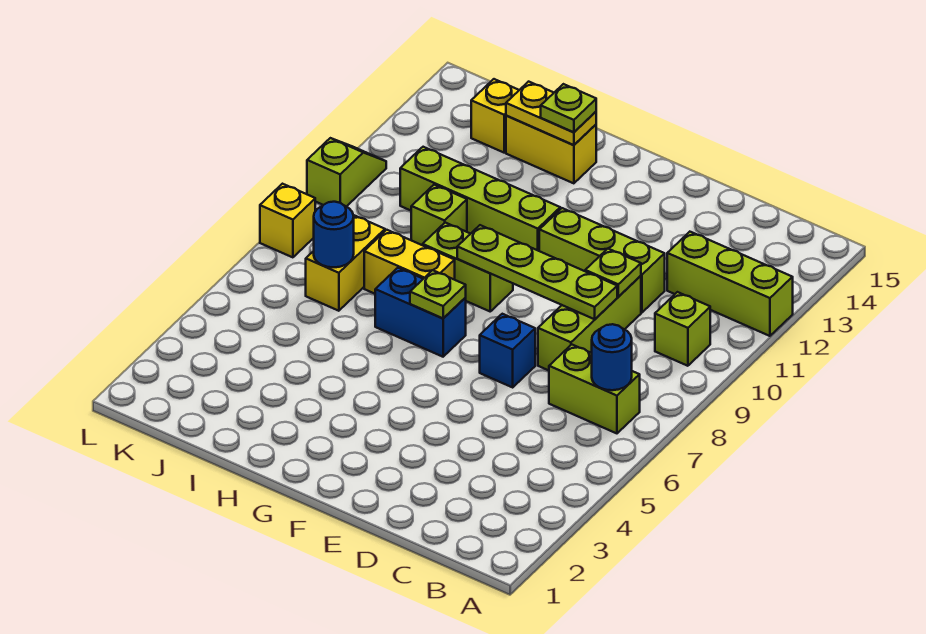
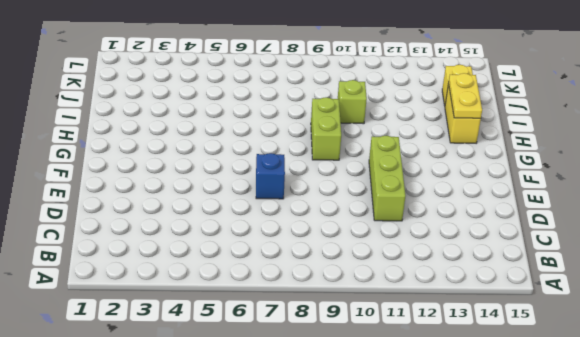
none -> lime brick A12:C12 level 1
none -> lime brick B7:C7 level 1
none -> lime brick B10 level 1

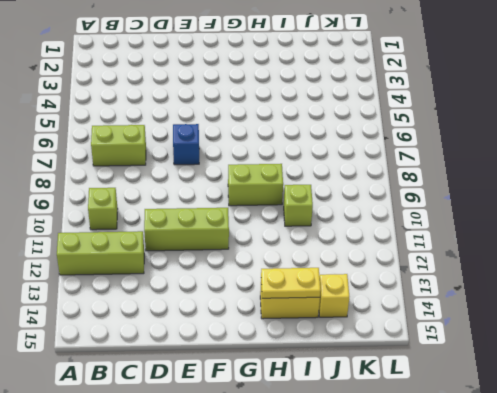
none -> lime brick D8:D10 level 1
none -> blue brick G7:H7 level 1
none -> lime brick G11:J11 level 1

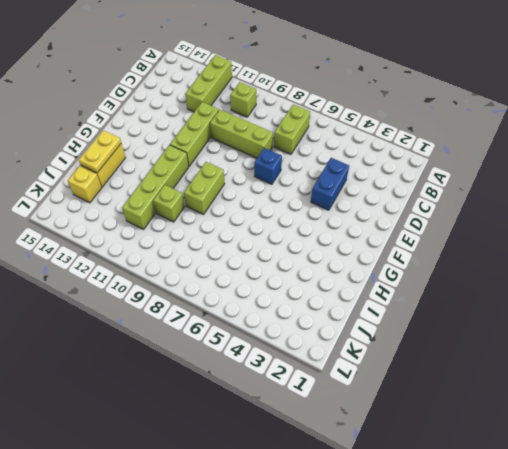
blue brick D4:E4 level 1 -> blue brick G7:H7 level 1
none -> yellow brick H8:I8 level 1
none -> yellow brick J7:J8 level 1
none -> yellow brick L8 level 1

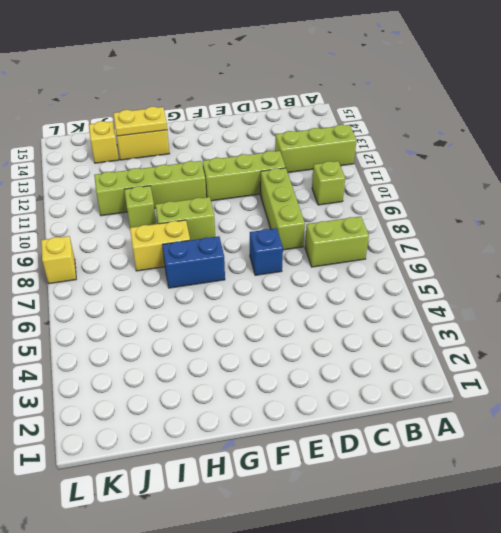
none -> yellow brick J7:J8 level 1
none -> lime slope L10:L11 level 1 top 10
none -> blue round brick B7 level 2

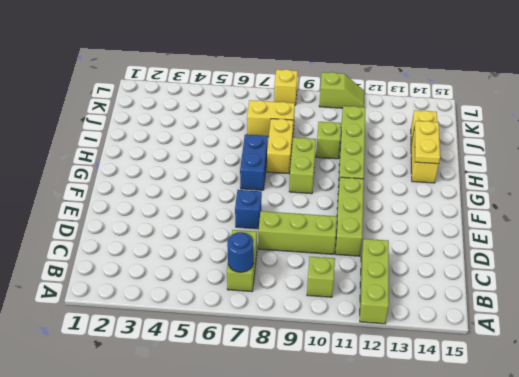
none -> lime plate D9:G9 level 2
none -> lime plate D10 level 2
none -> lime plate G7 level 2

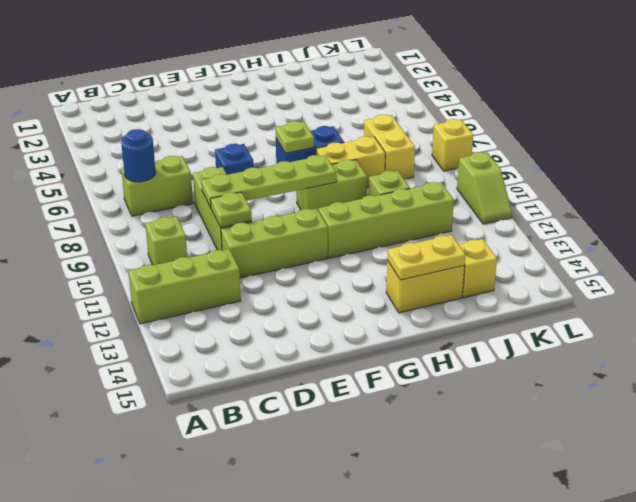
none -> blue round brick J7 level 2
none -> lime plate H14 level 3

